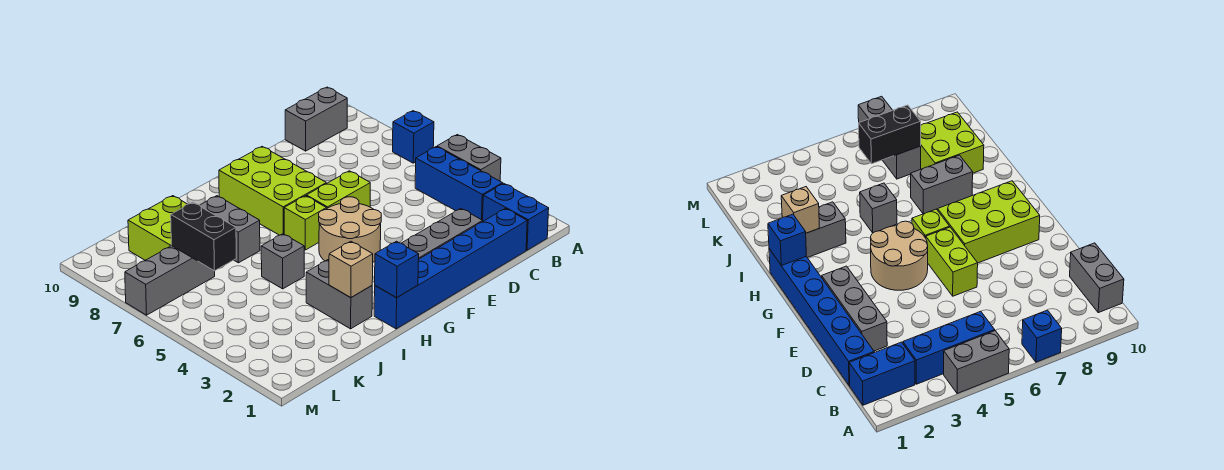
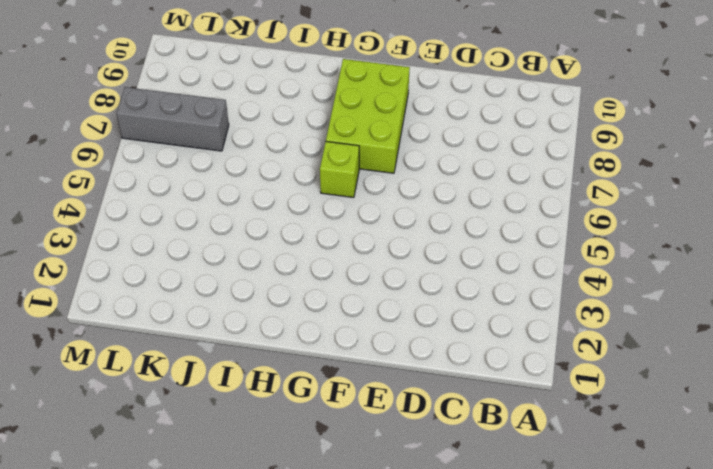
none -> grey brick A4:A5 level 1
none -> blue brick A7 level 1
none -> blue brick B1:B2 level 1

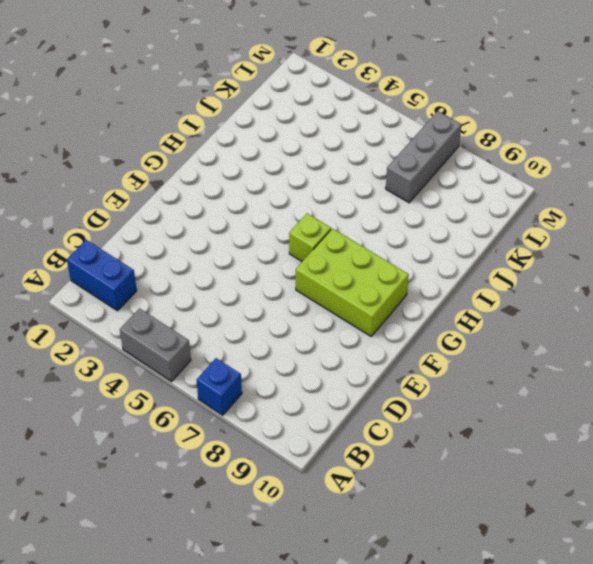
none -> blue brick B3:B5 level 1
none -> grey brick B10:C10 level 1
none -> blue brick C1:H1 level 1

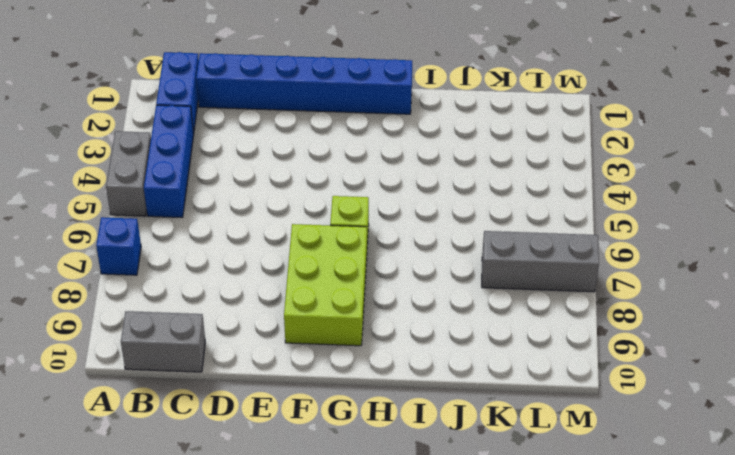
none -> grey brick D2:F2 level 1
none -> lime brick E6:F6 level 1
none -> tan round brick F4:G5 level 1

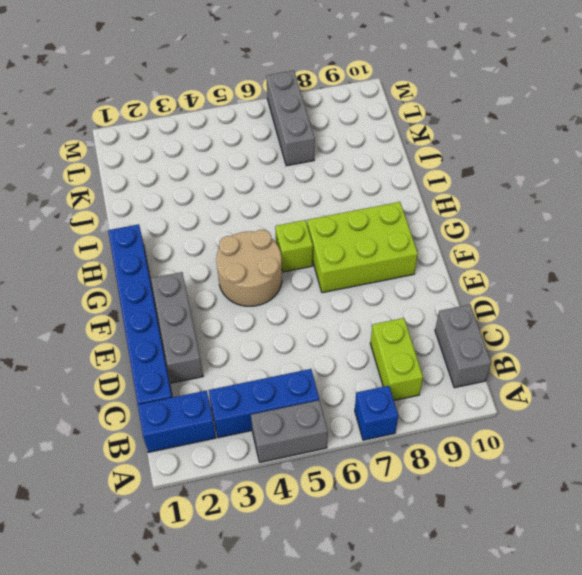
lime brick B8:C8 level 1 -> lime brick E6:F6 level 1
none -> grey brick I2:I3 level 1
none -> grey brick I5 level 1
none -> grey brick I7:I8 level 1

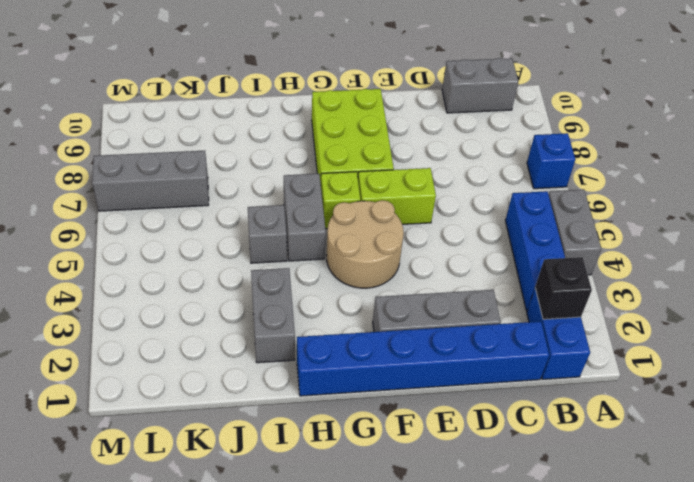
black brick B2 level 2 -> none
grey brick H5:H6 level 1 -> grey brick I7:I8 level 1
none -> lime brick J8:K9 level 1
none -> blue brick H1 level 2
none -> tan brick I2 level 2

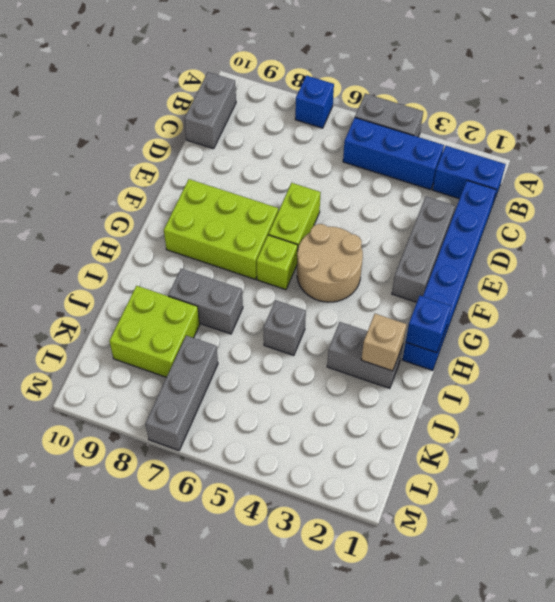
none -> black brick K6:K7 level 2

